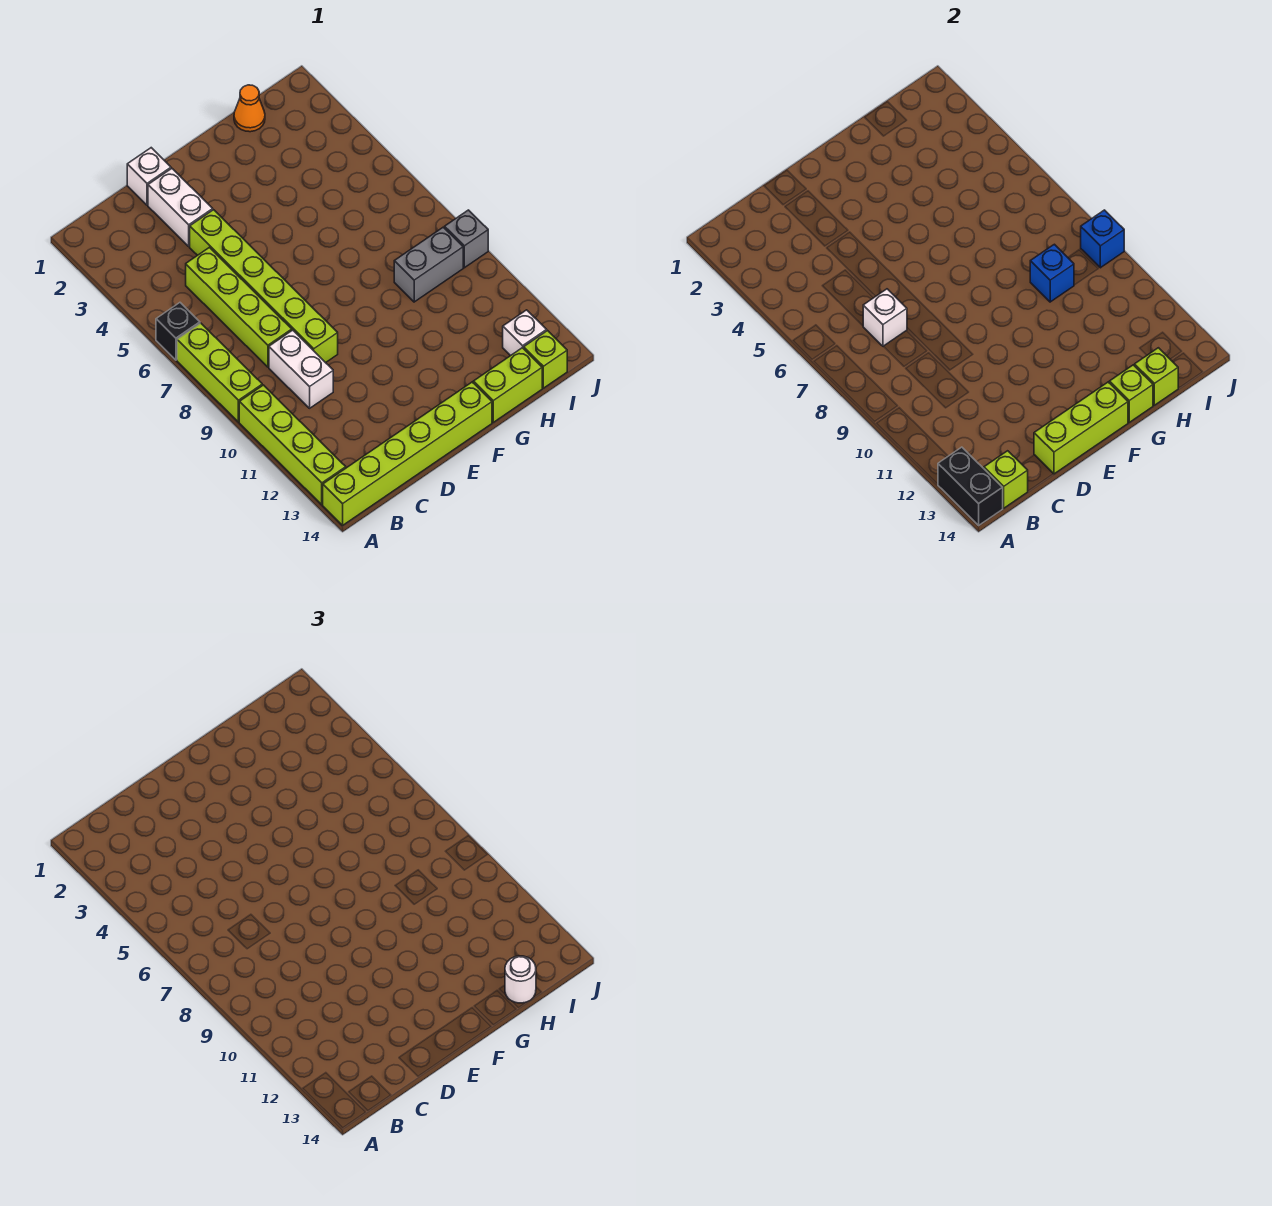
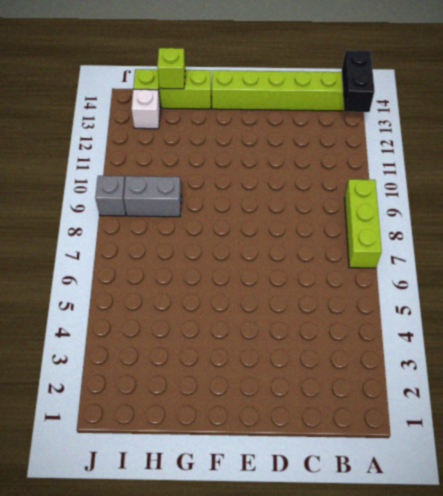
none -> black brick A6 level 1
none -> lime brick A10:A13 level 1
none -> lime brick C5:C8 level 1

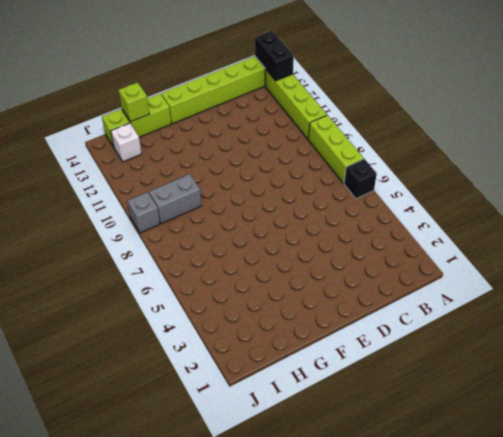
none -> lime brick C5:C8 level 1
none -> white brick C9:C10 level 1
none -> white brick D1 level 1

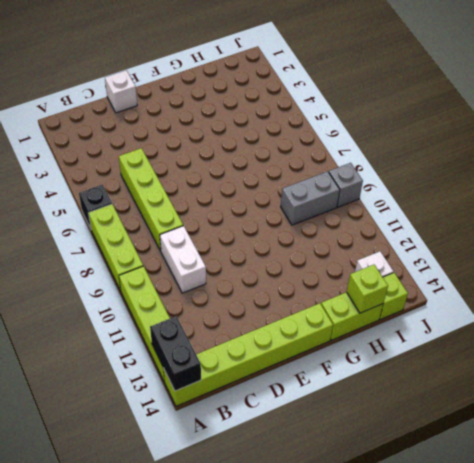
none -> white brick D2:D3 level 1
none -> lime brick D4:D9 level 1
none -> orange cone H1 level 1

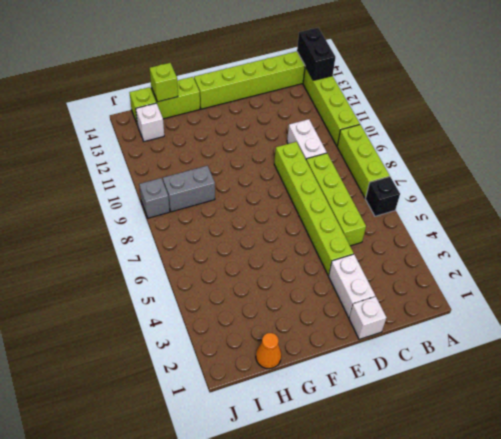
none -> lime brick B14 level 2
none -> white brick C7 level 2
none -> lime brick D14:F14 level 2

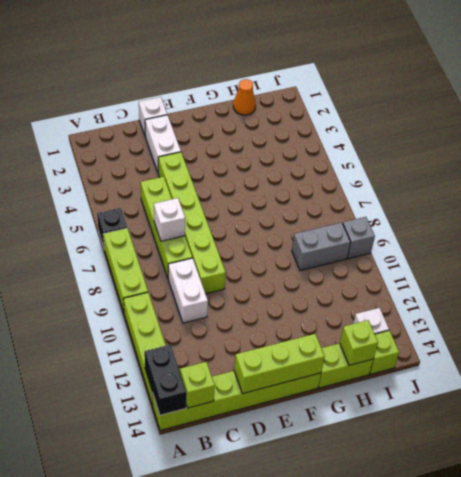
none -> lime brick G14 level 2
none -> blue brick H9 level 2
none -> blue brick J9 level 2

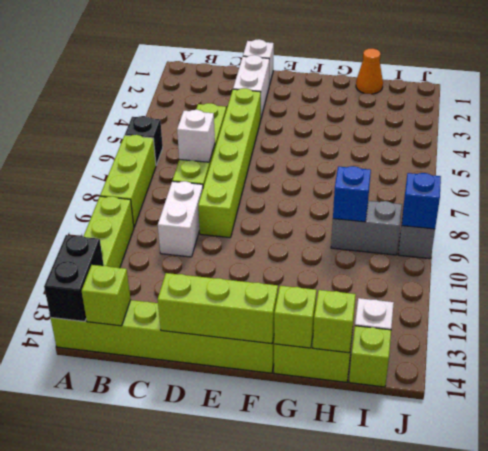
none -> white round brick H14 level 3

